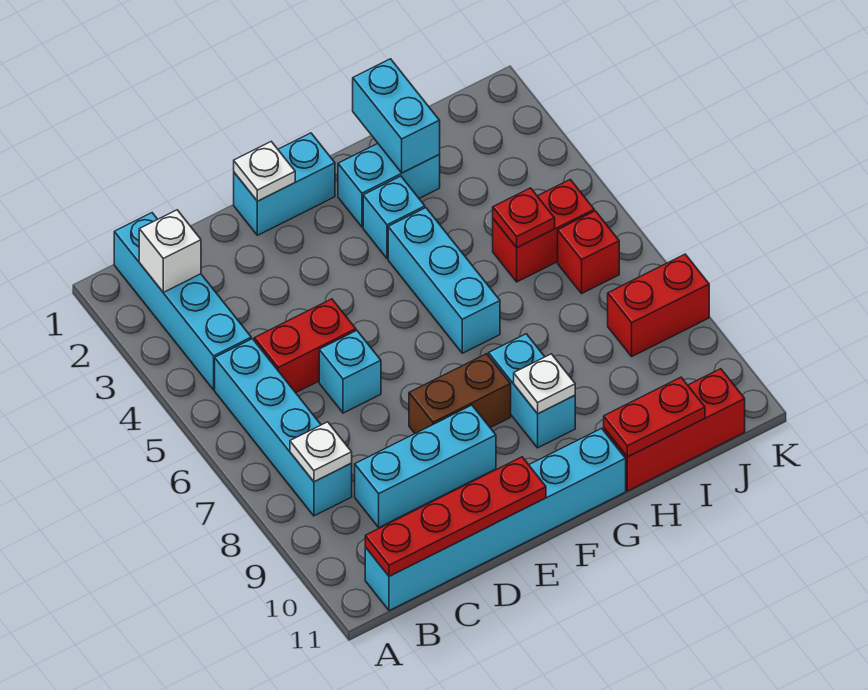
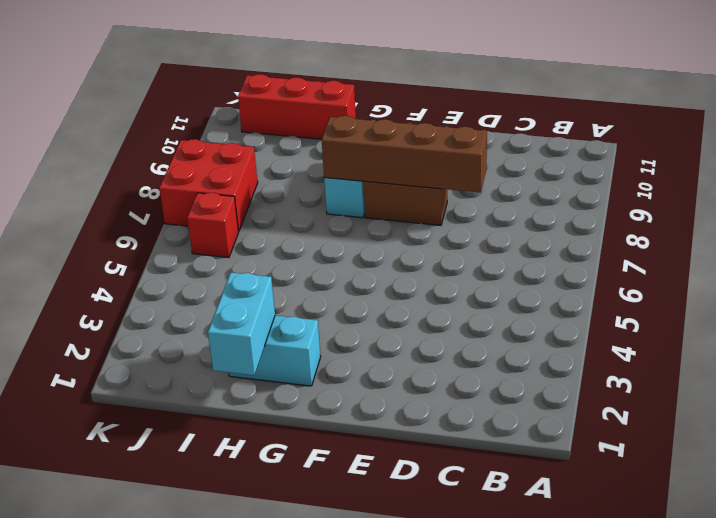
brown brick D8:G8 level 2 -> none
red brick J7:K8 level 1 -> red brick J8:K8 level 1
none -> cyan brick B1:B4 level 1
none -> cyan brick B5:B8 level 1
none -> cyan brick B11:G11 level 1

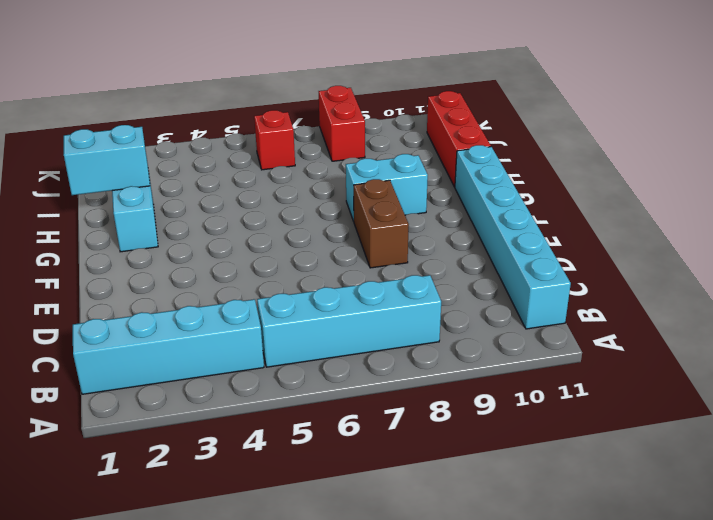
none -> red brick C5:D5 level 1
none -> cyan brick C9:E9 level 1
none -> cyan brick D6 level 1

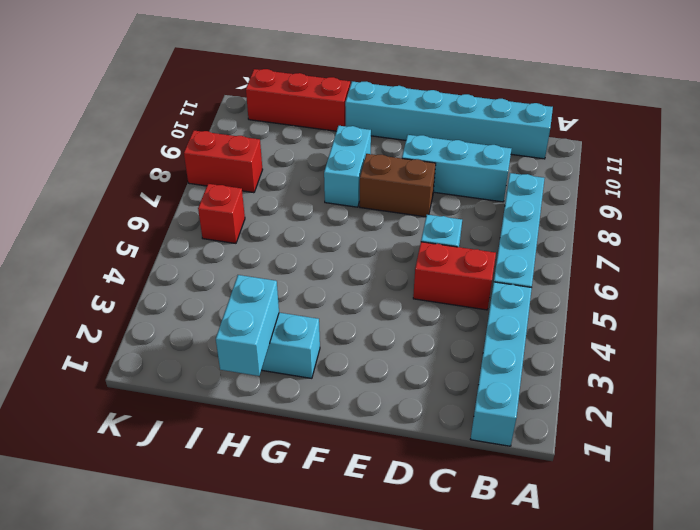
none -> cyan brick E1:F1 level 1
none -> cyan brick G3 level 1
none -> cyan brick G4:G6 level 1

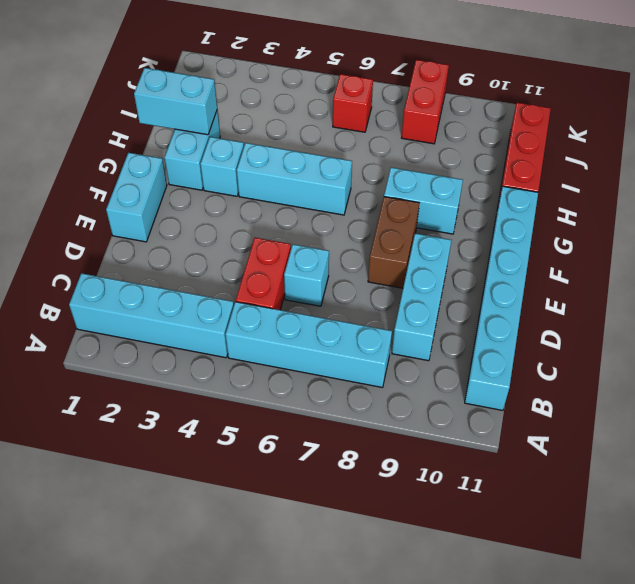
none -> red brick I5:J5 level 1
none -> white brick B2 level 2
none -> white plate B8 level 2

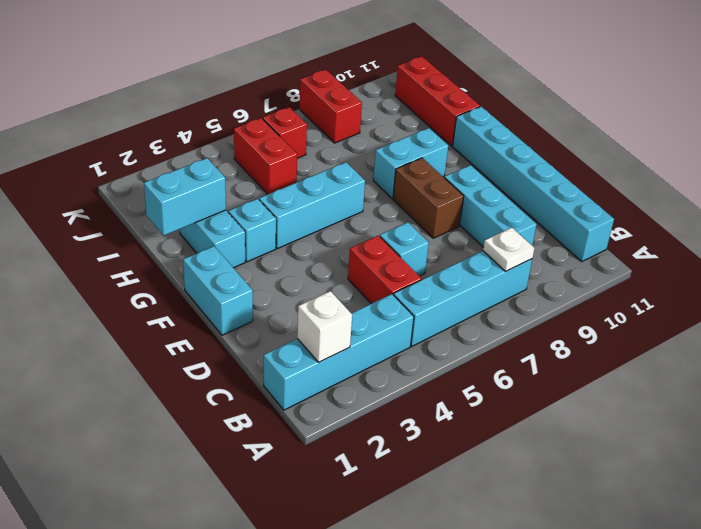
none -> red plate B11:E11 level 2
none -> white plate E1 level 2
none -> white plate G9 level 2

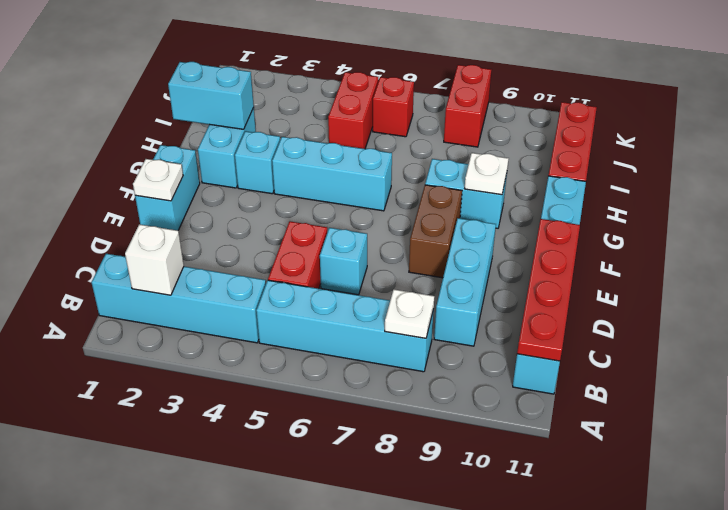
none -> red plate H11:I11 level 2
none -> red plate I5 level 2

